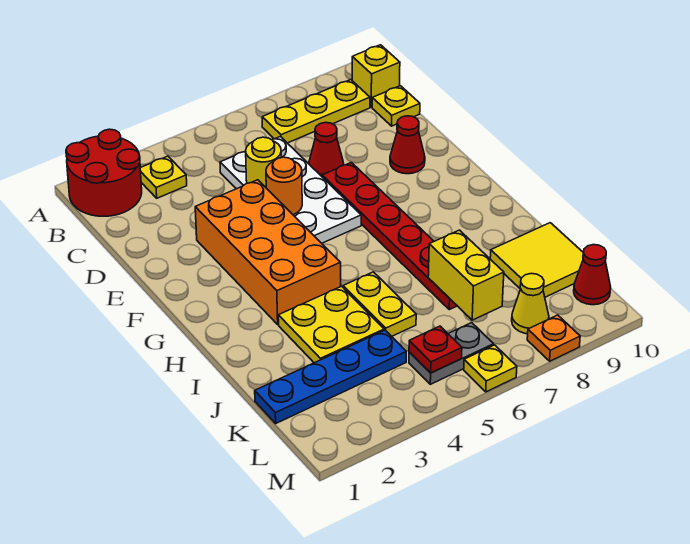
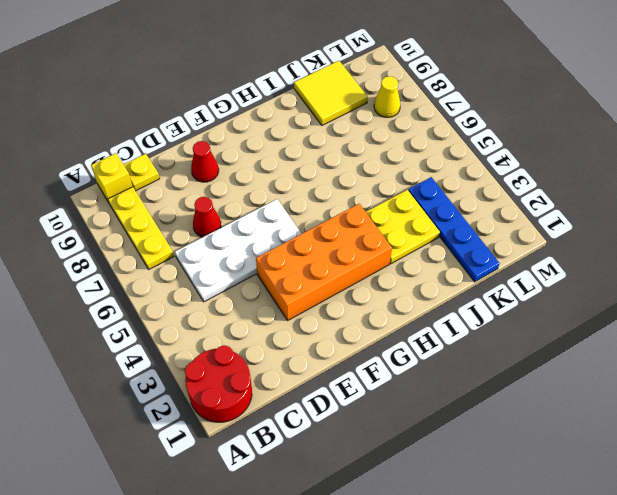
none -> yellow plate B3 level 1
none -> red plate E7:J7 level 1
none -> yellow plate I5:J5 level 1

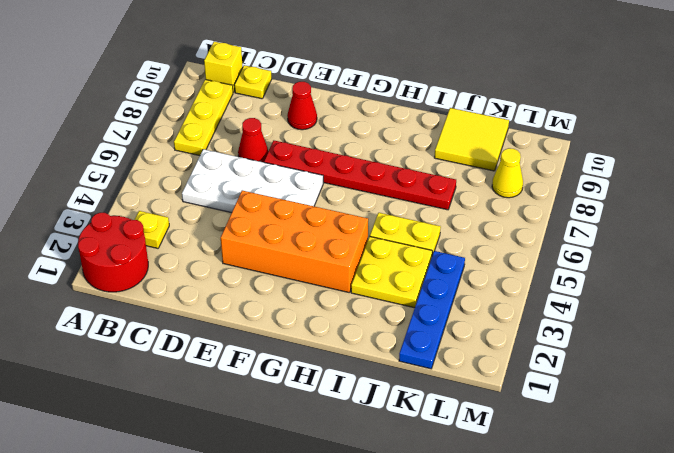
none -> grey plate L5:L6 level 1
none -> red cone L10 level 1
none -> yellow plate M6 level 1

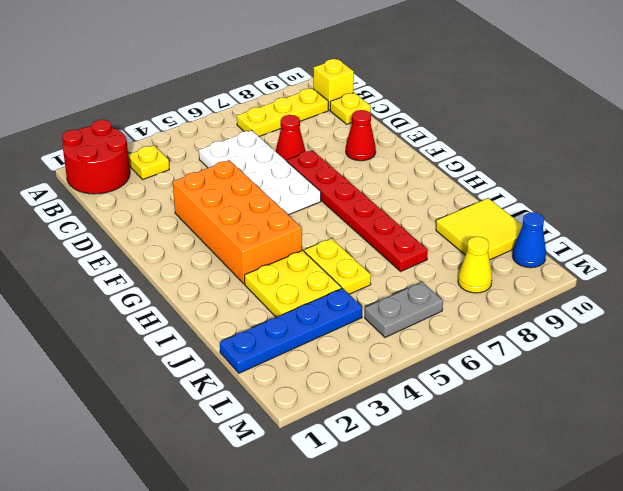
blue cone L10 level 1 -> red cone L10 level 1
none -> yellow plate M6 level 1
none -> orange plate M8 level 1
none -> yellow round brick D5 level 2

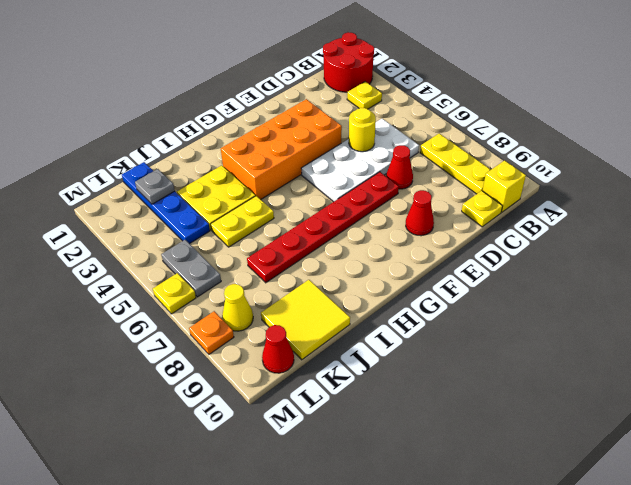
grey plate K2 level 2 -> none
none -> orange round brick E5 level 2
none -> yellow brick J7:K7 level 2
none -> red plate L5 level 2

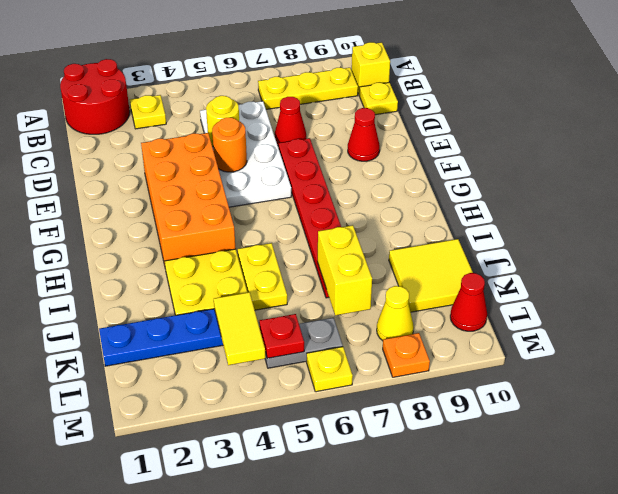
yellow tile K4:L4 level 2 -> none

